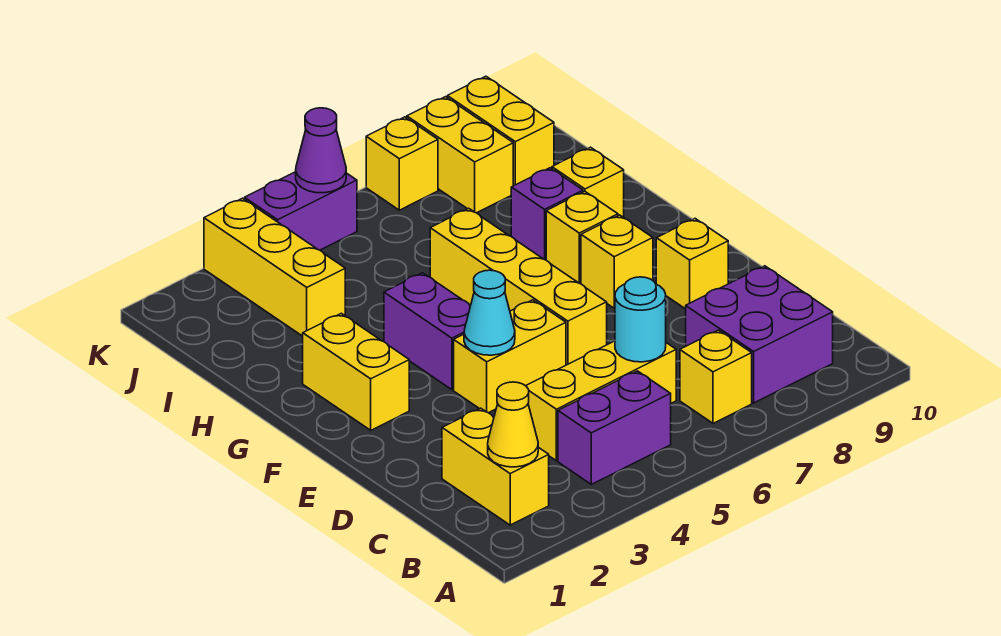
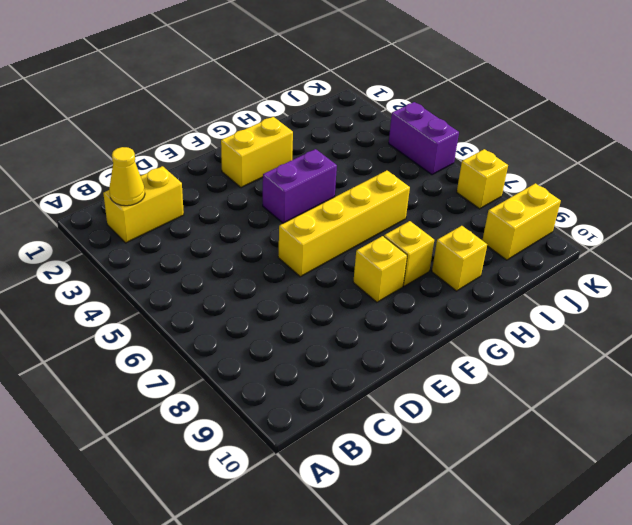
none -> purple brick B4:B5 level 1
none -> yellow brick B7 level 1
none -> purple brick B8:C9 level 1

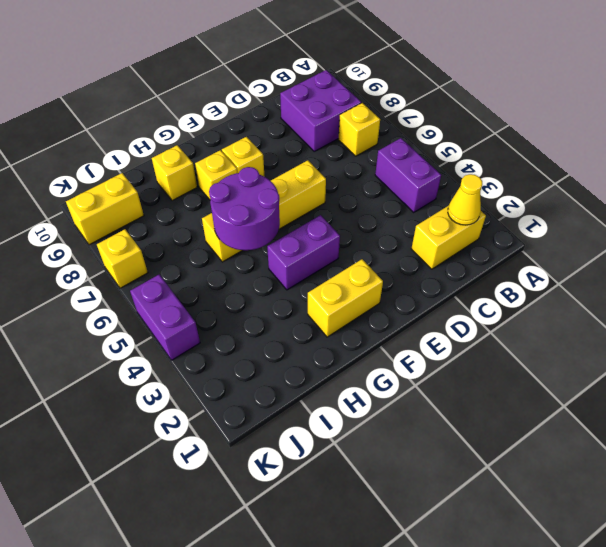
purple round brick G5:H6 level 2 -> none
none -> yellow brick C4:C6 level 1
none -> yellow brick E4:E5 level 1
none -> yellow brick E9 level 1

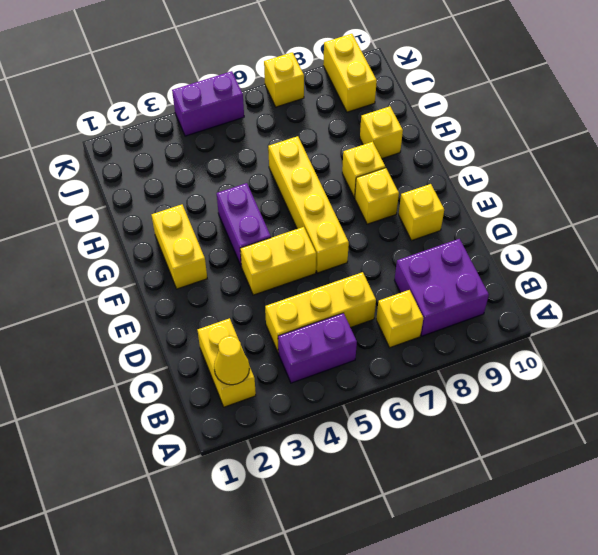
none -> purple brick H8 level 1
none -> yellow brick I3:K3 level 1
none -> yellow brick J8:K8 level 1

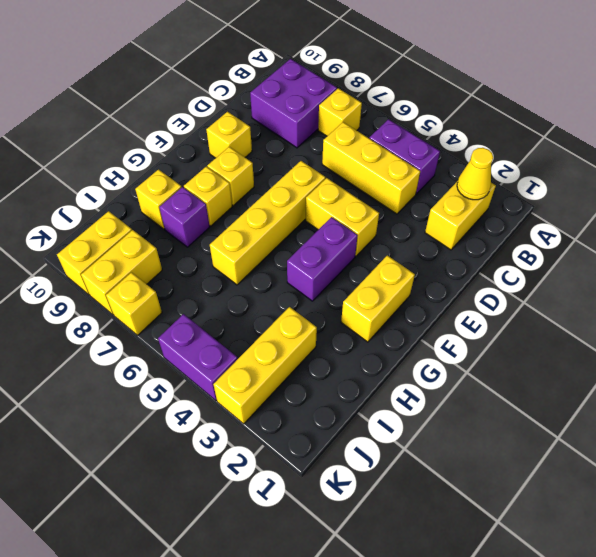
none -> cyan round brick C6 level 2
none -> cyan cone E4 level 2
none -> purple cone K5 level 2

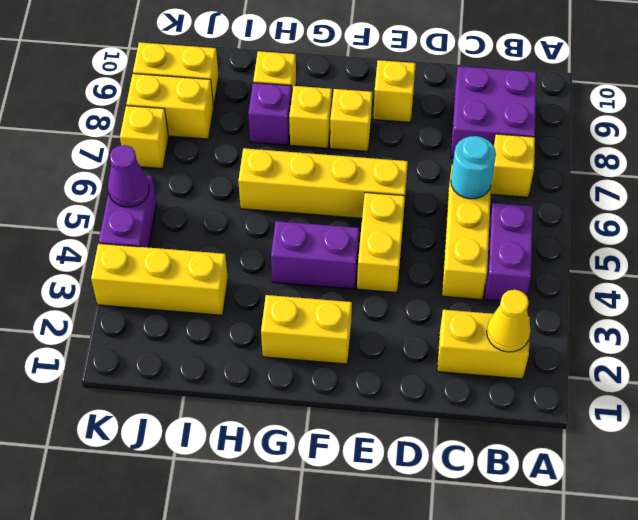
none -> cyan cone E4 level 2

